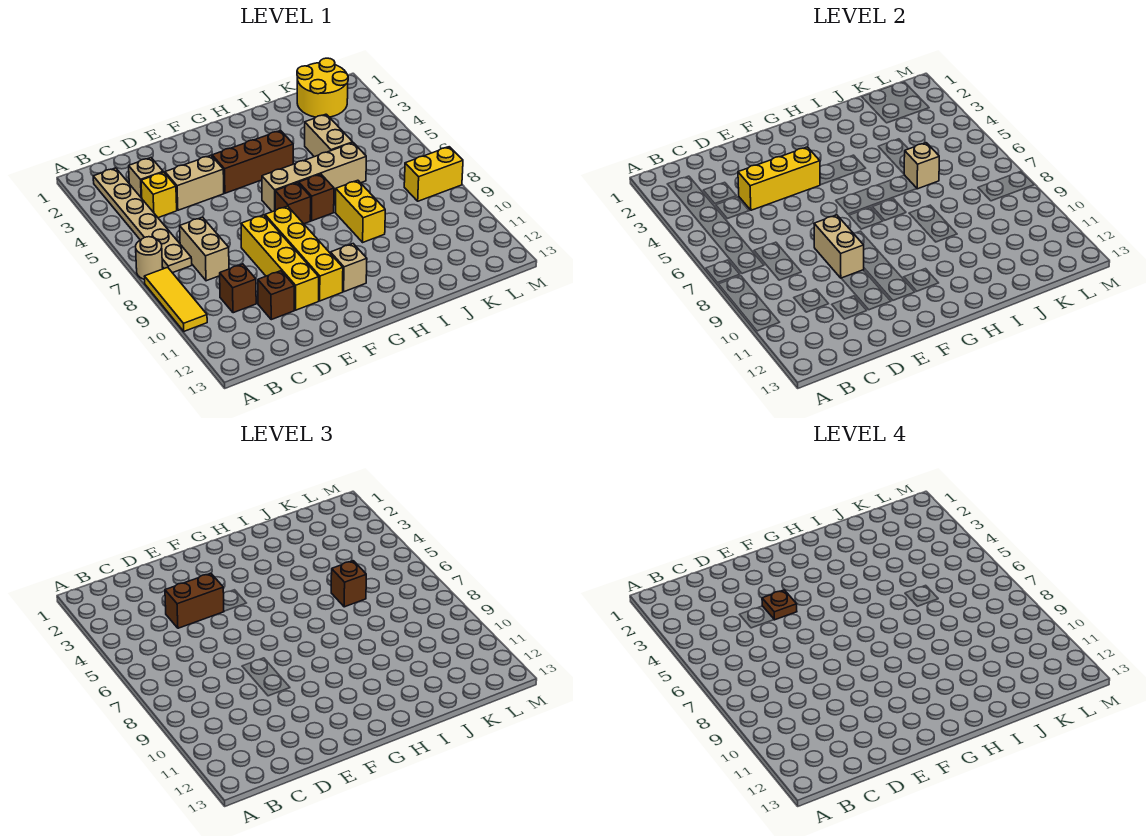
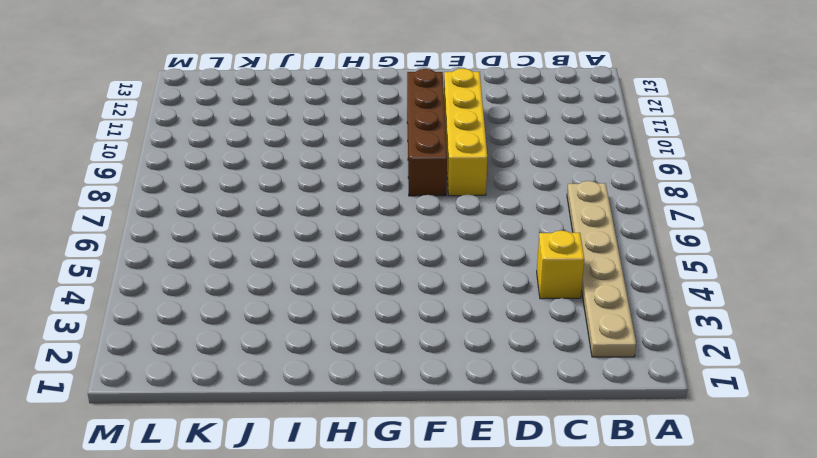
brown brick F8:F11 level 1 -> yellow brick F8:F11 level 1
none -> tan round brick A7 level 1
none -> yellow tile A8:A10 level 1
none -> tan brick C3 level 1

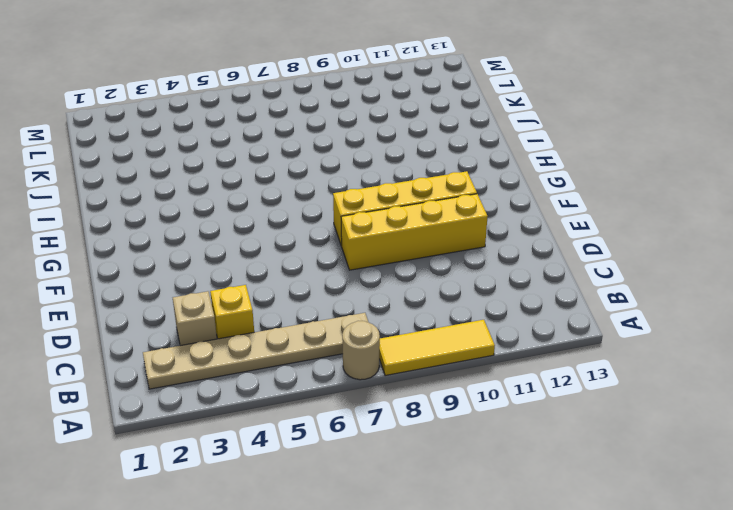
none -> tan brick C7:C8 level 1
none -> brown brick C10 level 1
none -> tan brick D4:E4 level 1

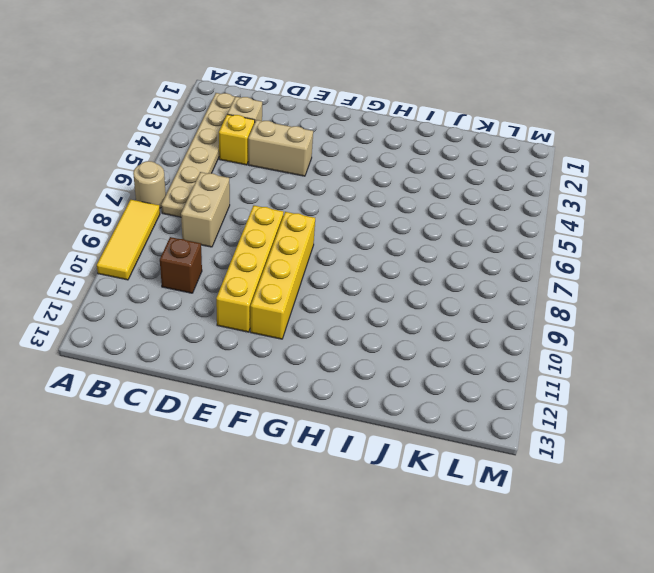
none -> brown brick D11 level 1
none -> brown brick F4:H4 level 1
none -> tan brick G6:J6 level 1

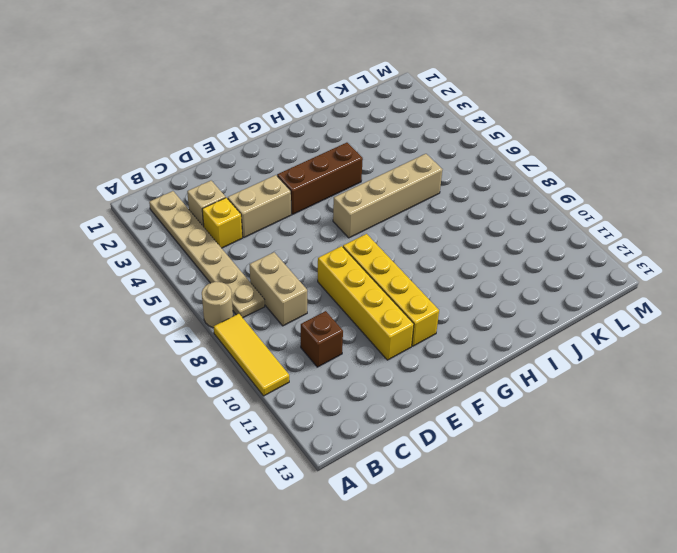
none -> brown brick D11 level 1
none -> brown brick G7 level 1
none -> tan brick G11 level 1

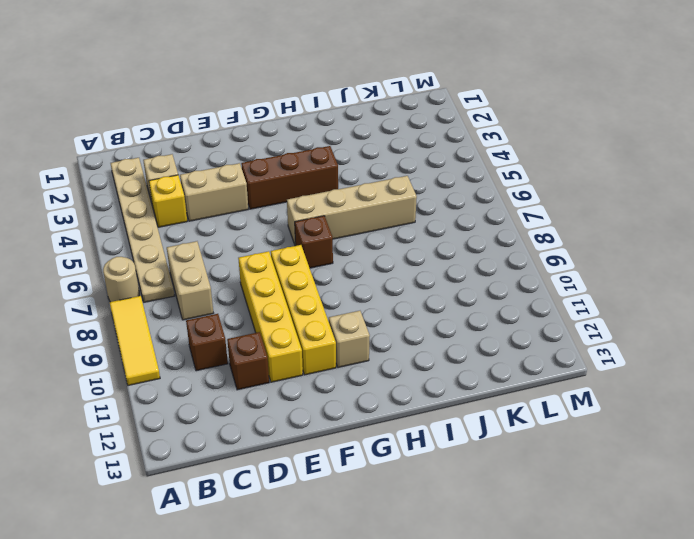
none -> brown brick H7 level 1
none -> yellow brick I8:I9 level 1
none -> tan brick J4:J5 level 1

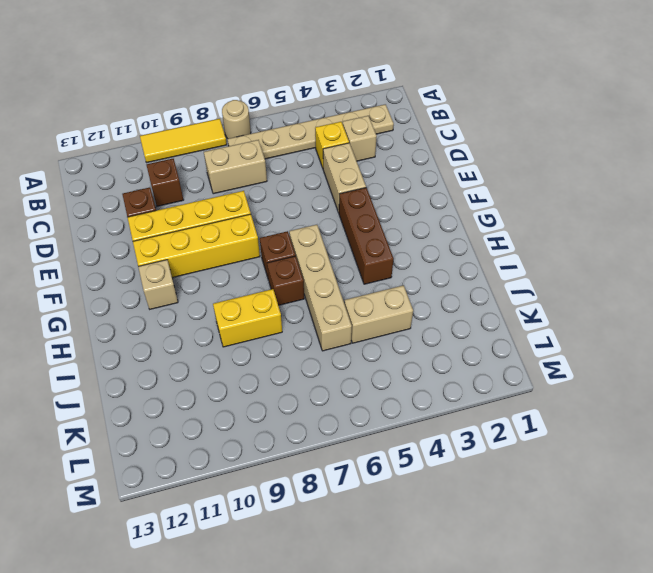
none -> yellow round brick K1:L2 level 1
none -> yellow brick L8:M8 level 1
none -> yellow brick D4:F4 level 2

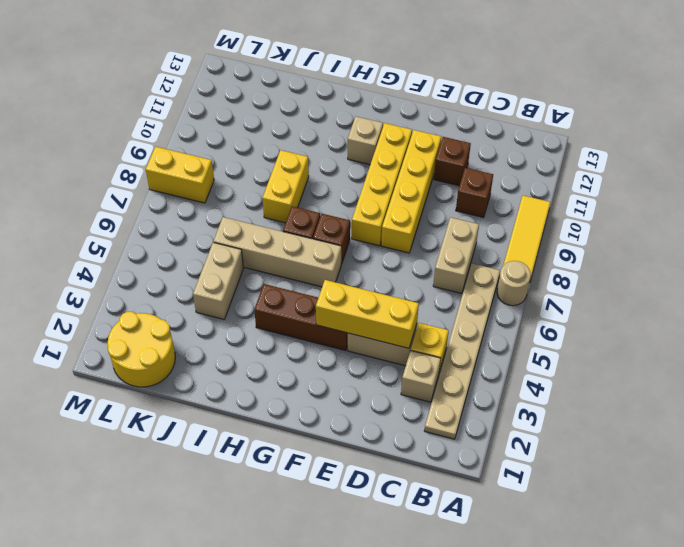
none -> tan brick E8:E9 level 2
none -> tan brick J6 level 2
none -> brown brick D4:E4 level 3

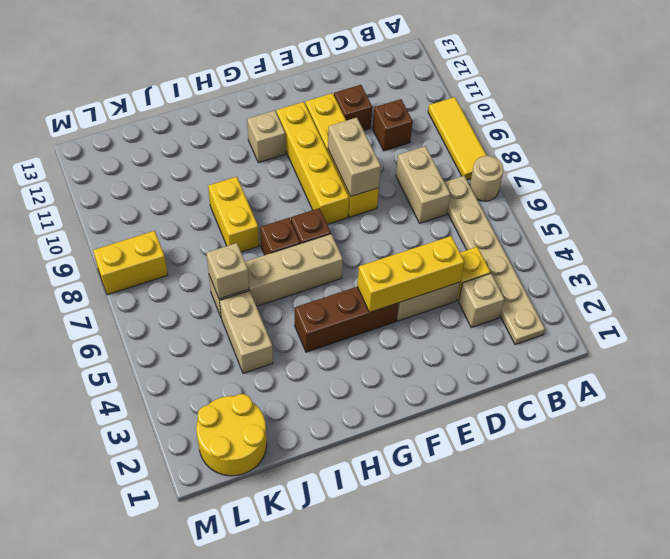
none -> brown brick D4:E4 level 3
none -> brown brick J6 level 3
none -> brown plate E4 level 4

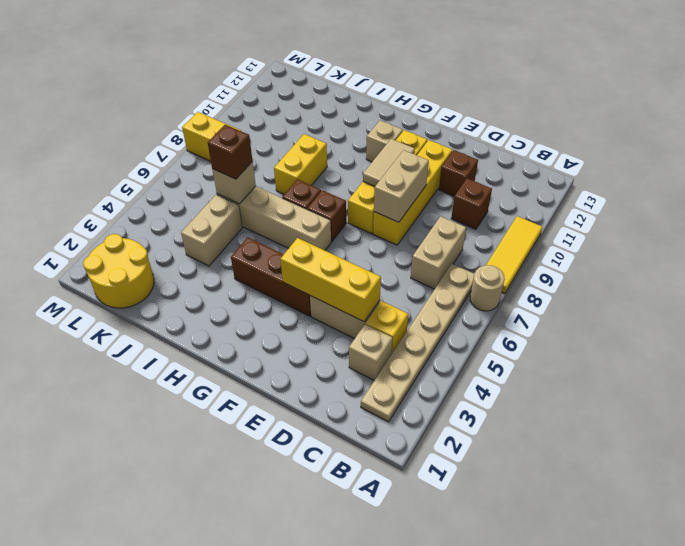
tan tile F9:F10 level 2 -> none
none -> brown brick D4:E4 level 3
none -> brown plate E4 level 4

